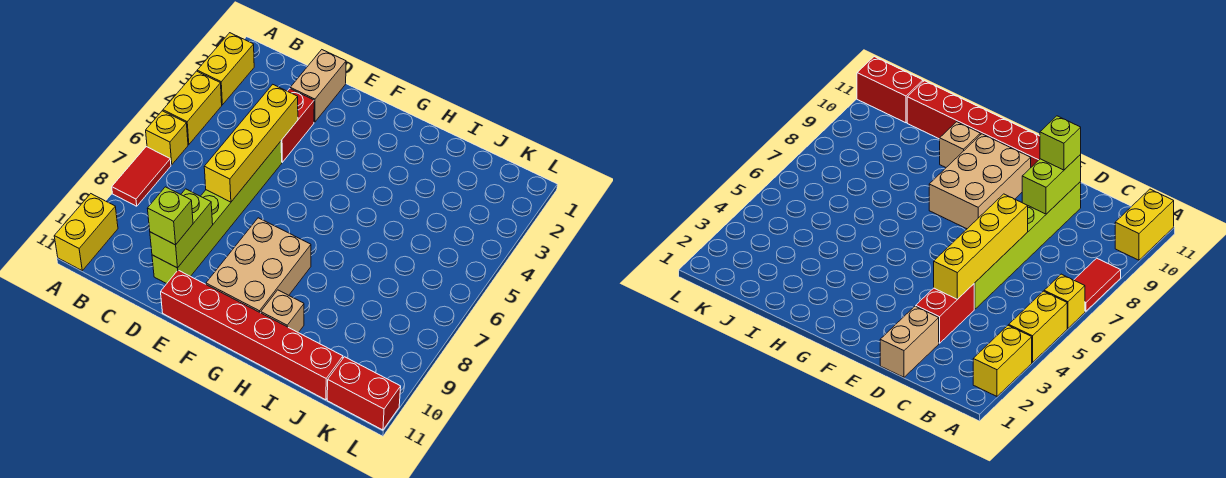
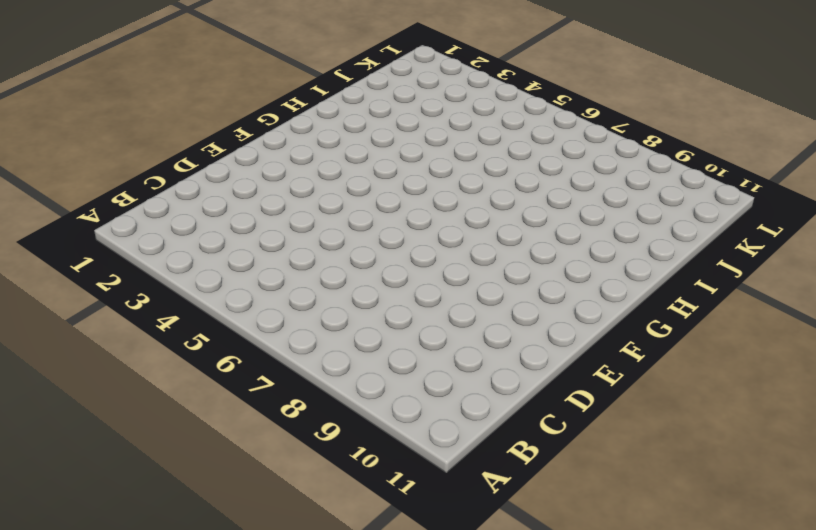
none -> yellow brick A2:A3 level 1
none -> yellow brick A4:A5 level 1
none -> yellow brick A6 level 1

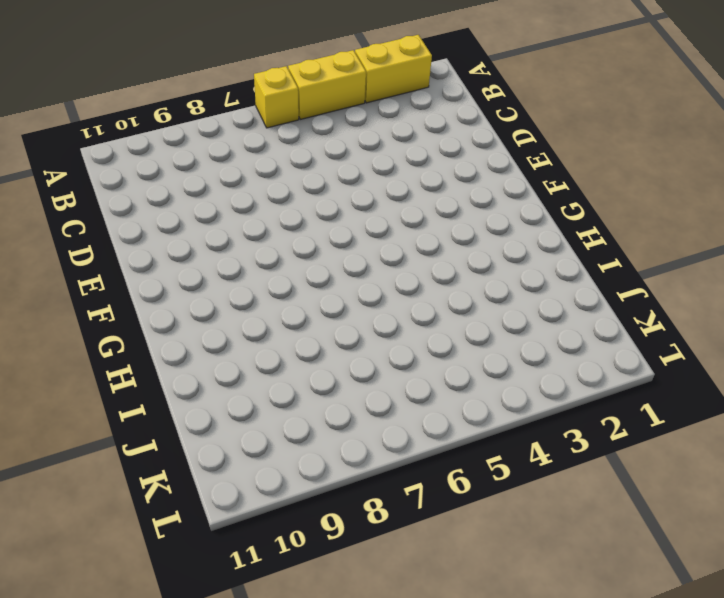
none -> red tile A7:A8 level 1
none -> yellow brick A10:A11 level 1
none -> tan brick D1:D2 level 1

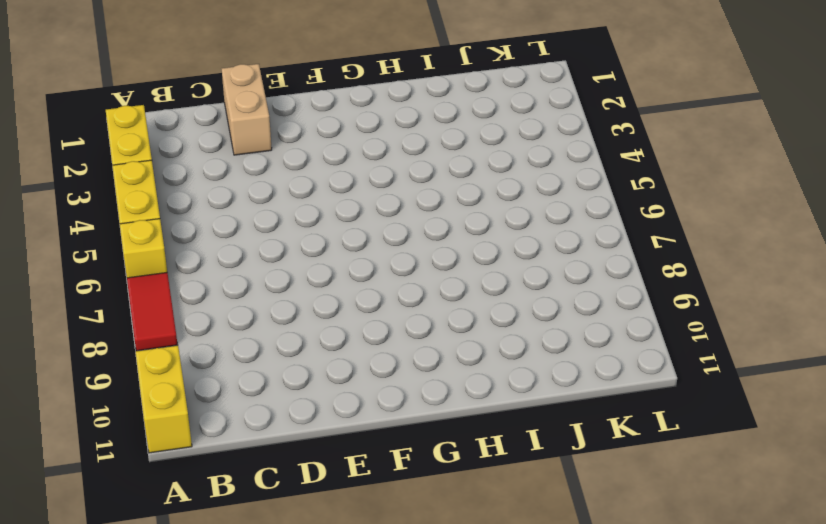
none -> red brick D3:D4 level 1
none -> lime brick D5:D10 level 1
none -> red brick E11:J11 level 1

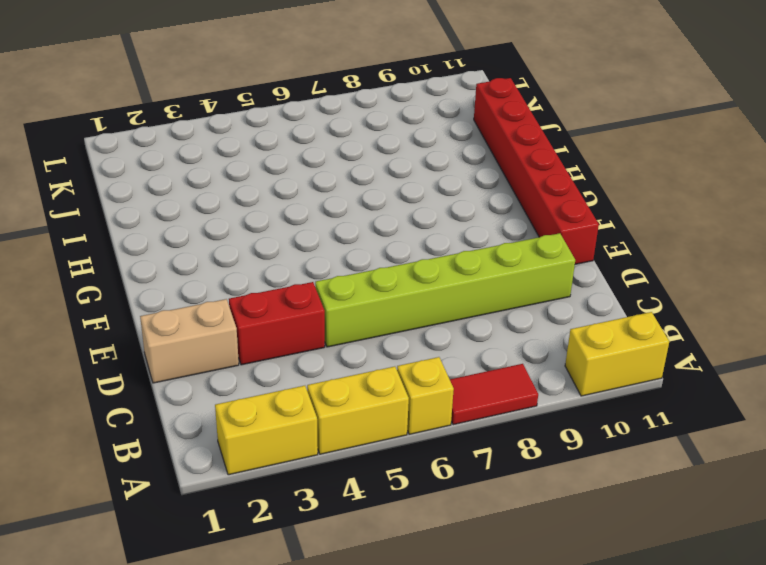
none -> tan brick F8:G10 level 1
none -> tan brick H10 level 1
none -> red brick K11:L11 level 1

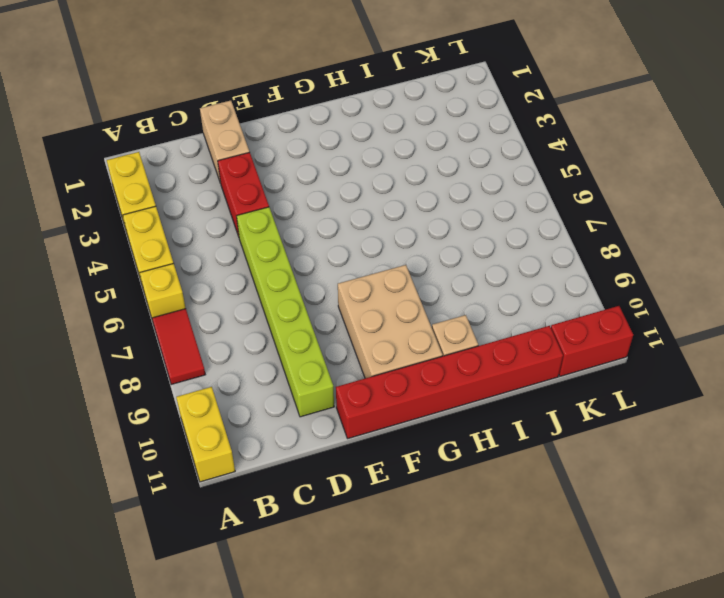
none -> yellow brick D4:D7 level 2
none -> lime brick D9:D10 level 2
none -> lime brick D10 level 3

